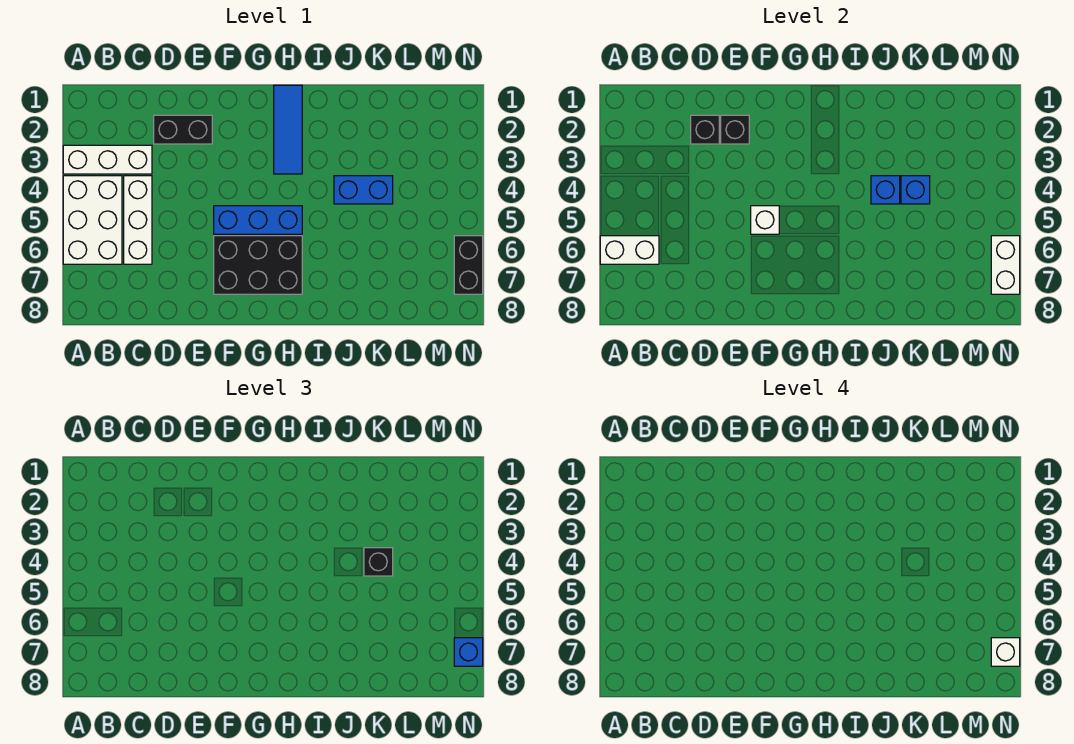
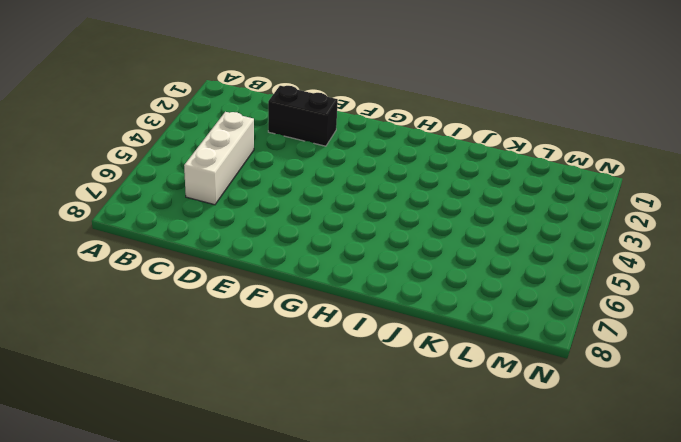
none -> white brick A3:C3 level 1
none -> white brick A4:B6 level 1
none -> blue brick F5:H5 level 1

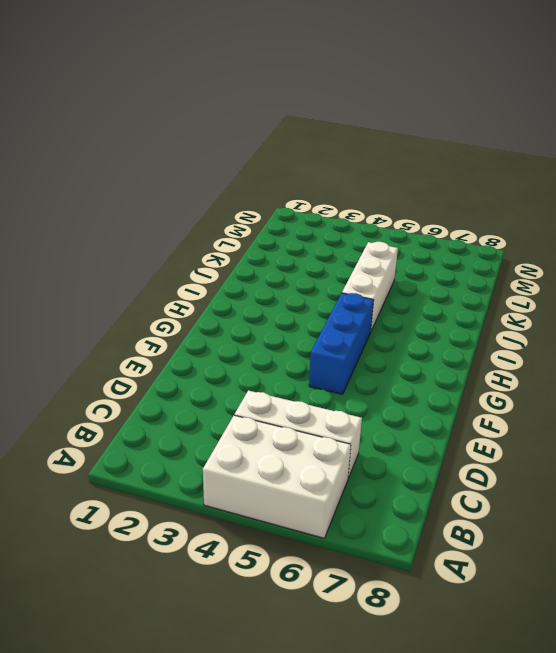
white brick I5:K5 level 1 -> white brick A3:C3 level 1
none -> black brick D2:E2 level 1
none -> black brick F6:H7 level 1
none -> blue tile H1:H3 level 1

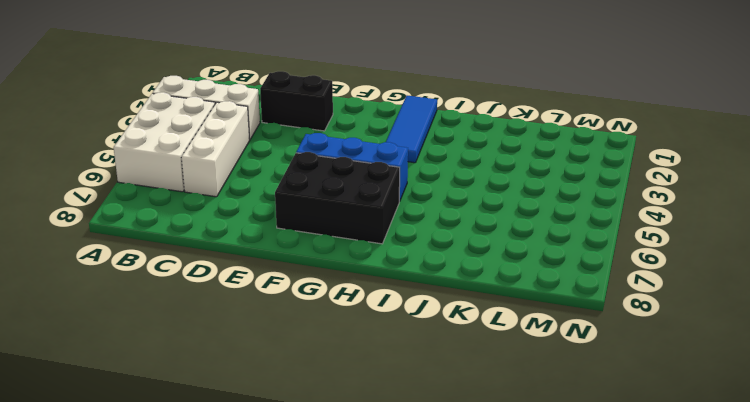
none -> blue brick J4:K4 level 1
none -> black brick N6:N7 level 1
none -> white brick A6:B6 level 2

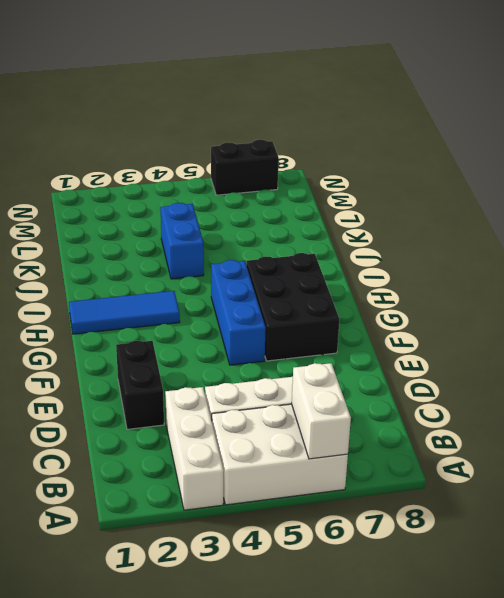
none -> black brick D2 level 2
none -> black brick E2 level 2
none -> white brick F5 level 2

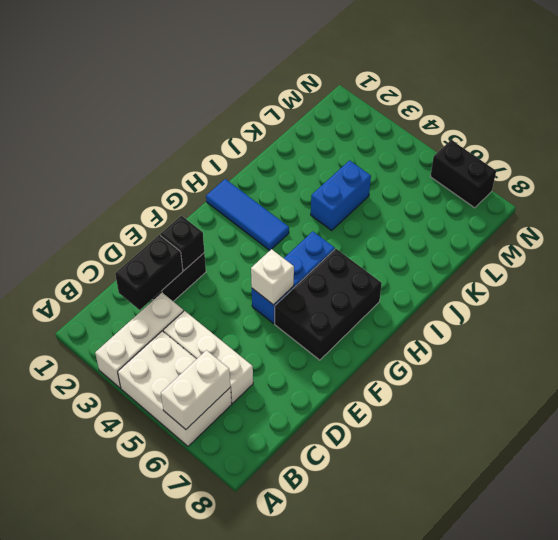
black brick C2:D2 level 2 -> black brick D2 level 2
none -> blue brick J4 level 2
none -> blue brick K4 level 2
none -> white brick N6:N7 level 2

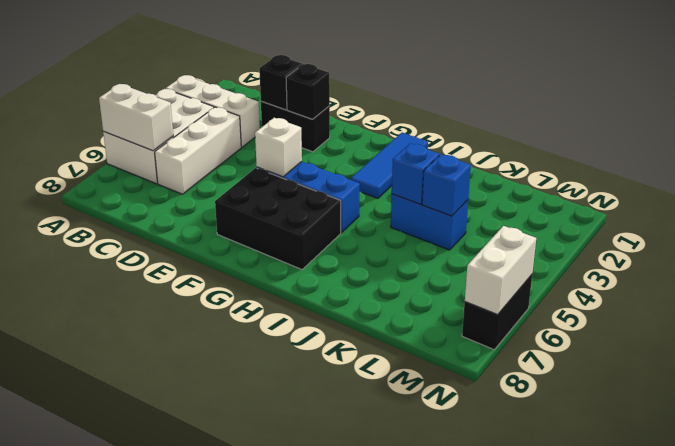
none -> black brick K4 level 3
none -> blue brick N7 level 3
none -> white brick N7 level 4

